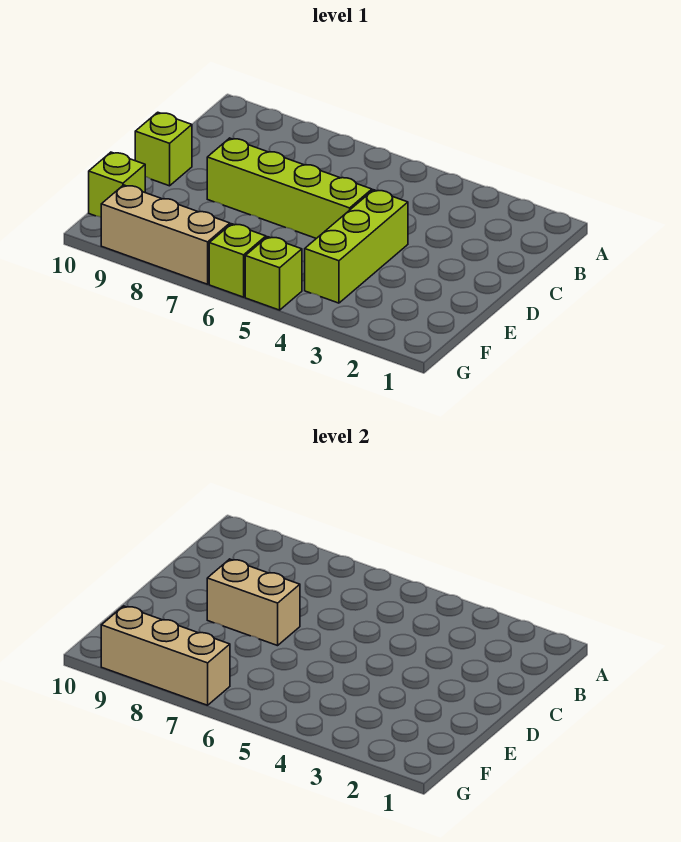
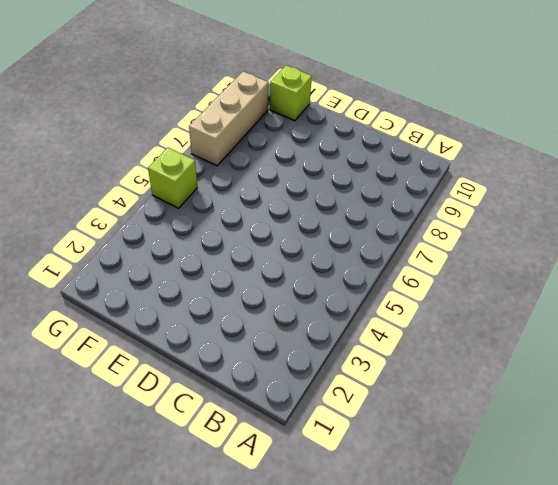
none -> lime brick D4:F4 level 1
none -> lime brick D5:D8 level 1

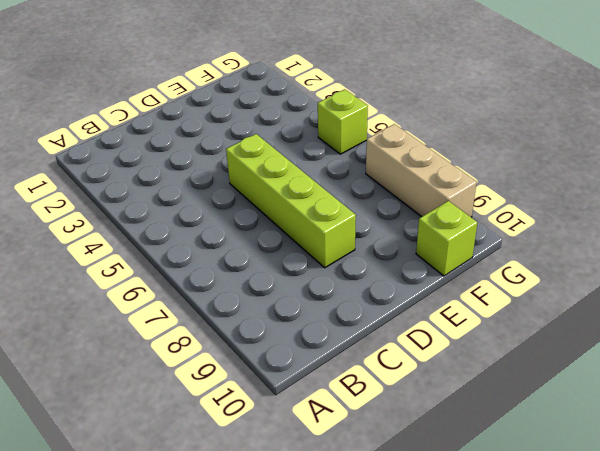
none -> lime brick D4:F4 level 1
none -> lime brick D10 level 1

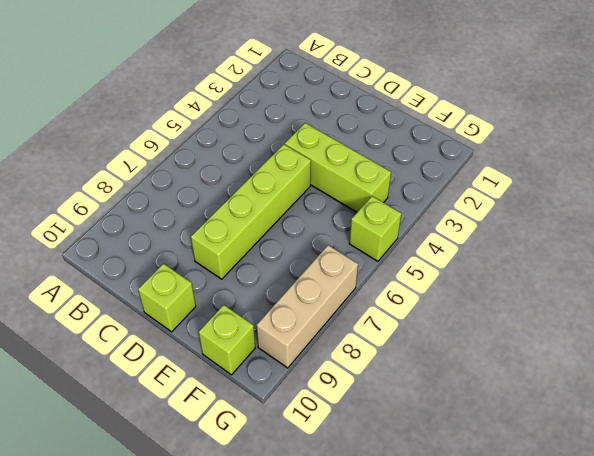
none -> lime brick G6 level 1
none -> tan brick D7:D8 level 2

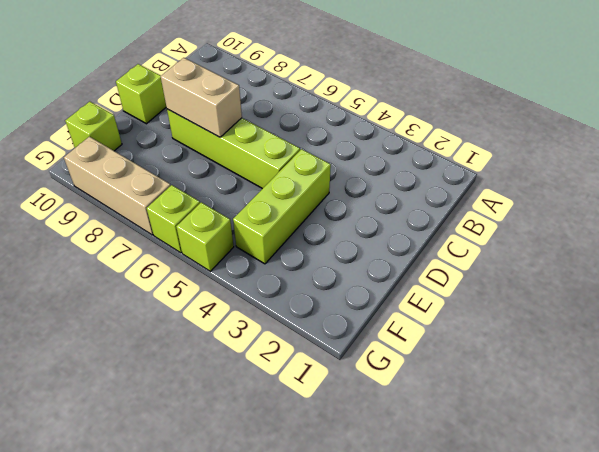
none -> tan brick G7:G9 level 2

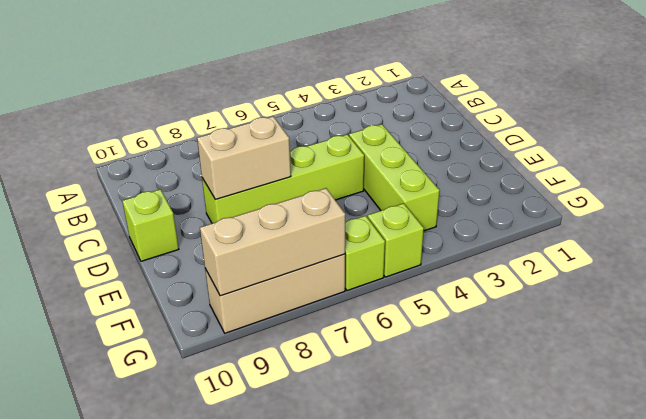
none -> lime brick F10 level 1

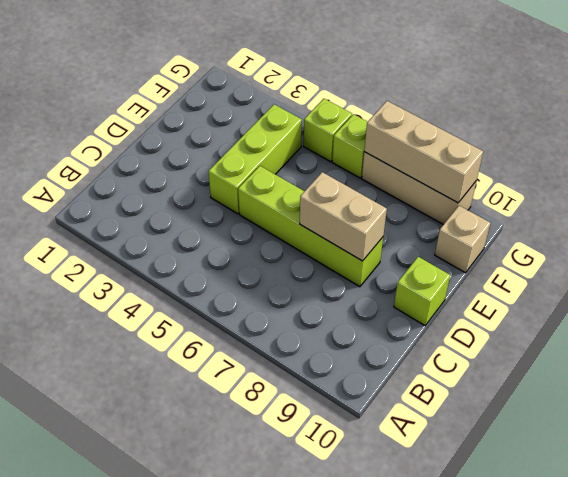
tan brick F10 level 1 -> lime brick F10 level 1

